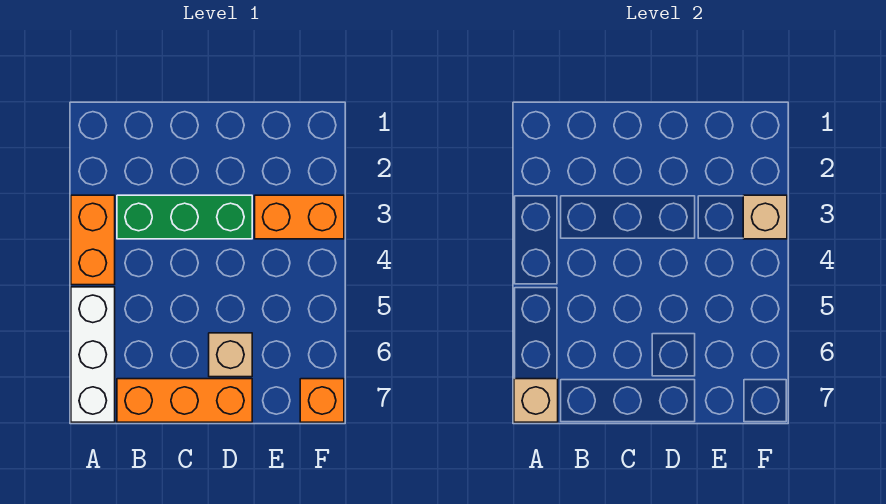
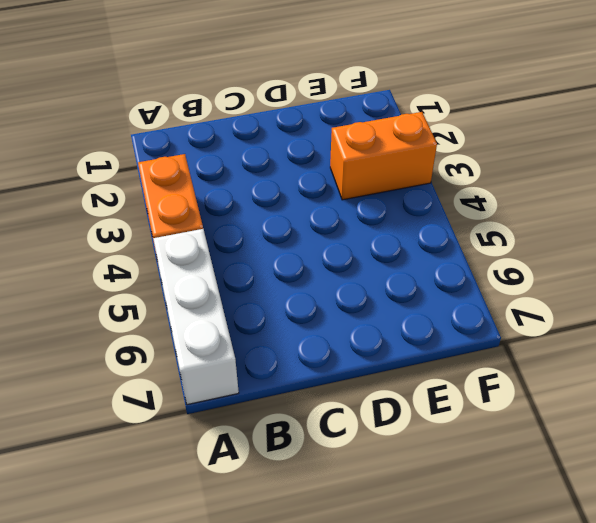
none -> green brick B3:D3 level 1
none -> orange brick B7:D7 level 1

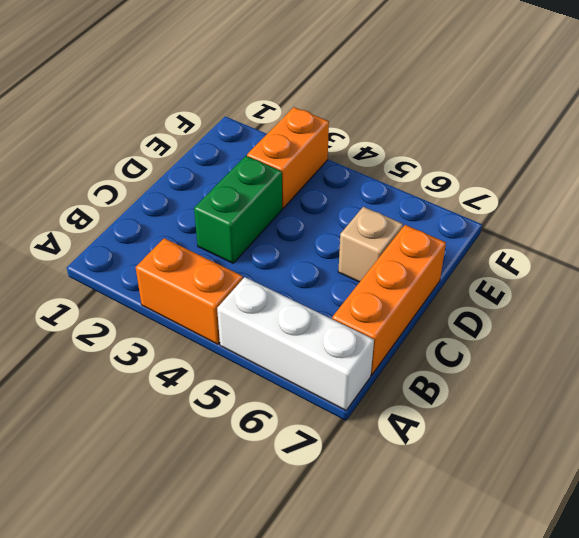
green brick C3:D3 level 1 -> green brick B3:D3 level 1
none -> orange brick F7 level 1
none -> tan brick A7 level 2

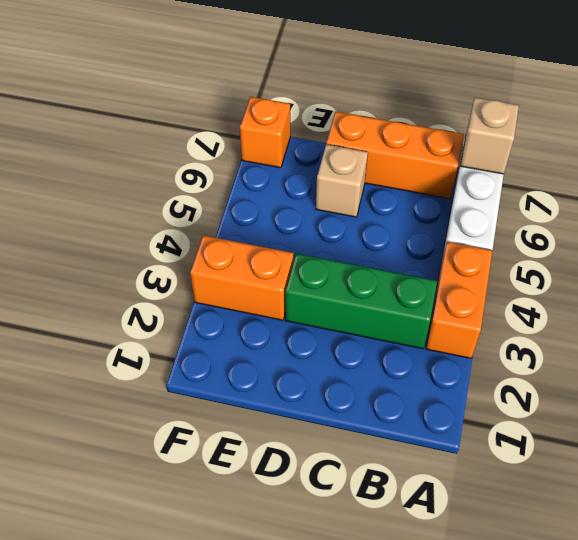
none -> tan brick F3 level 2

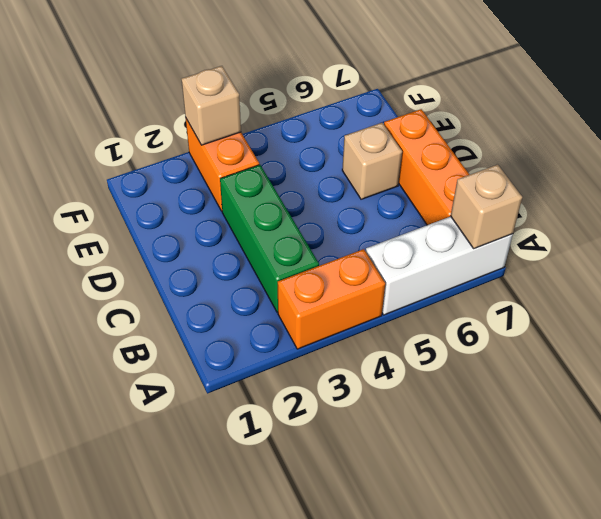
none -> orange brick F7 level 1

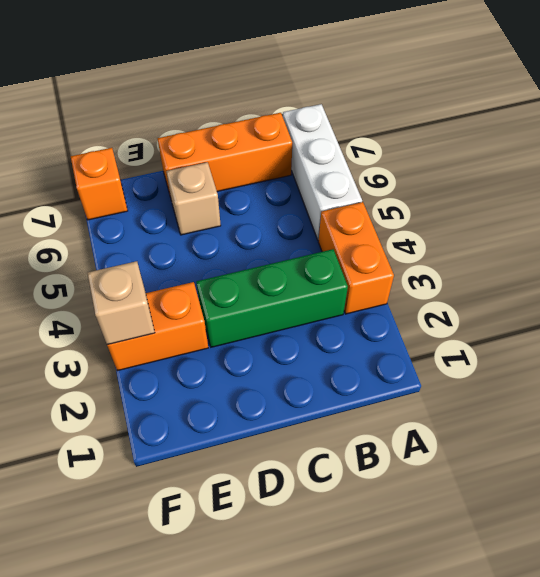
none -> tan brick A7 level 2

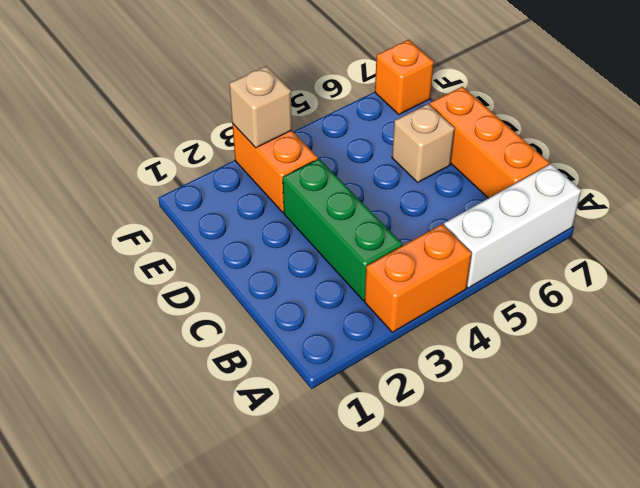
none -> tan brick A7 level 2

